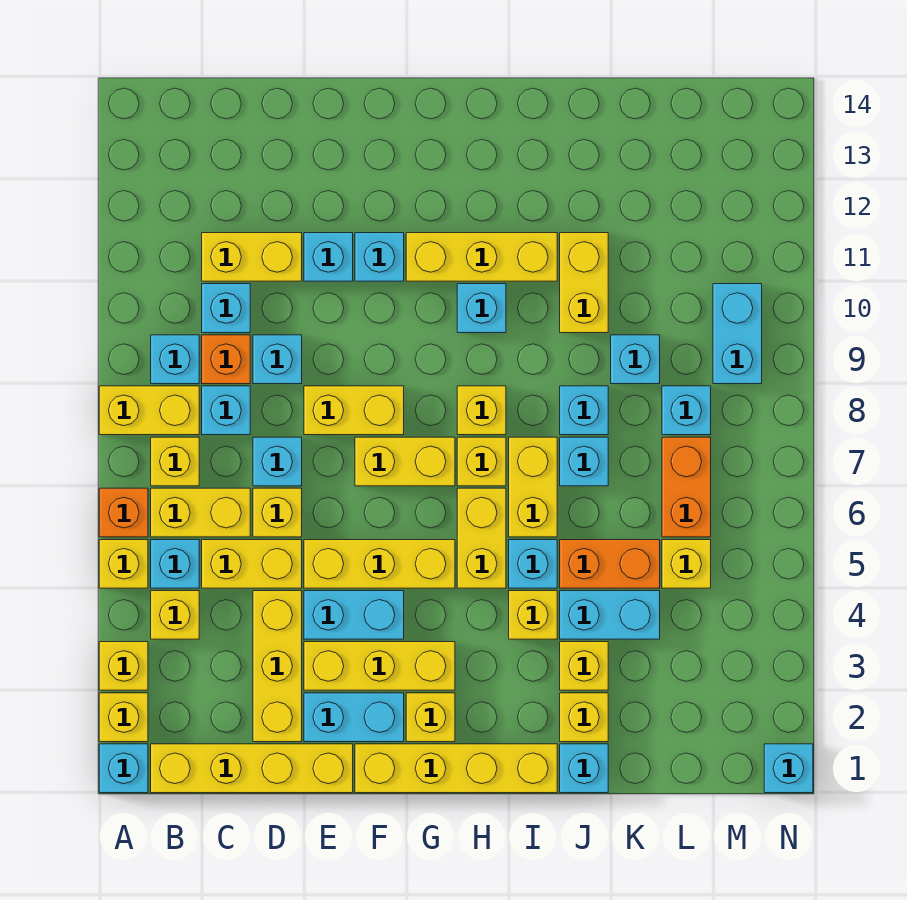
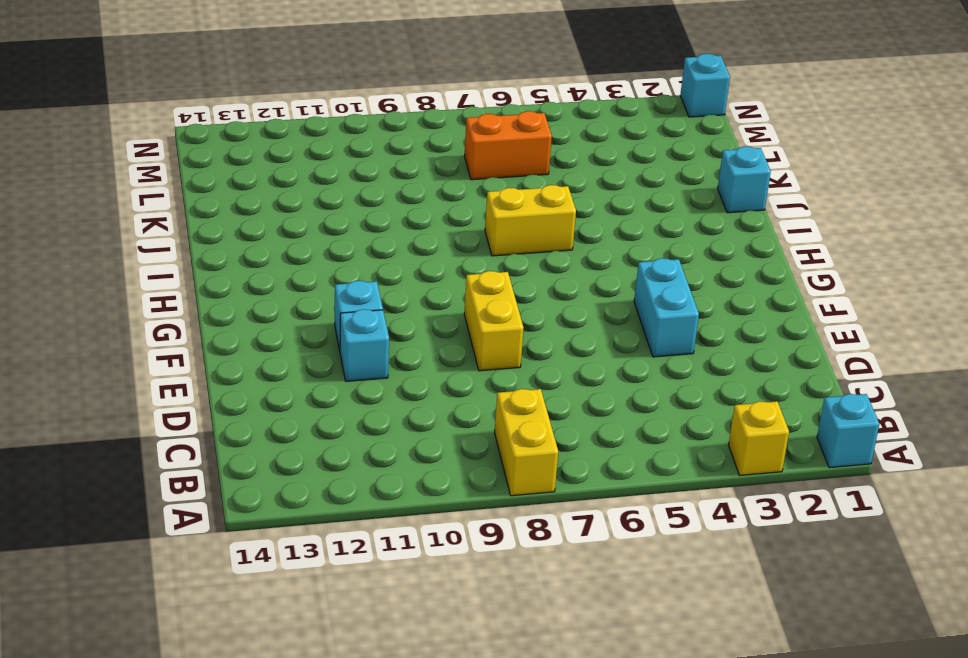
none -> yellow brick A2 level 1
none -> yellow brick A5 level 1
none -> orange brick A6 level 1
none -> yellow brick B1:E1 level 1

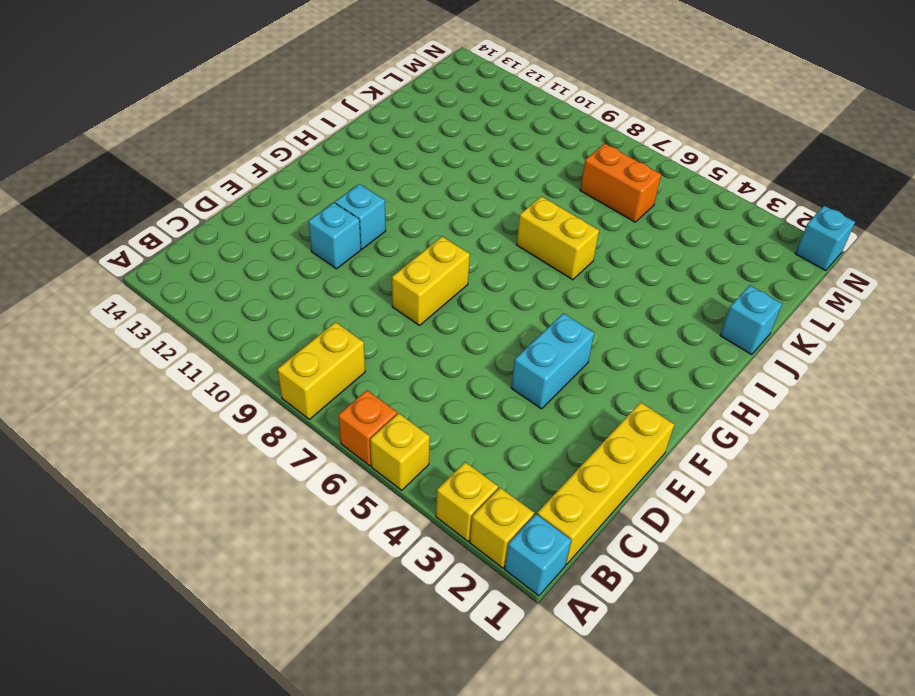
none -> yellow brick B4 level 1
none -> cyan brick B5 level 1
none -> yellow brick B6:C6 level 1
none -> yellow brick B7 level 1

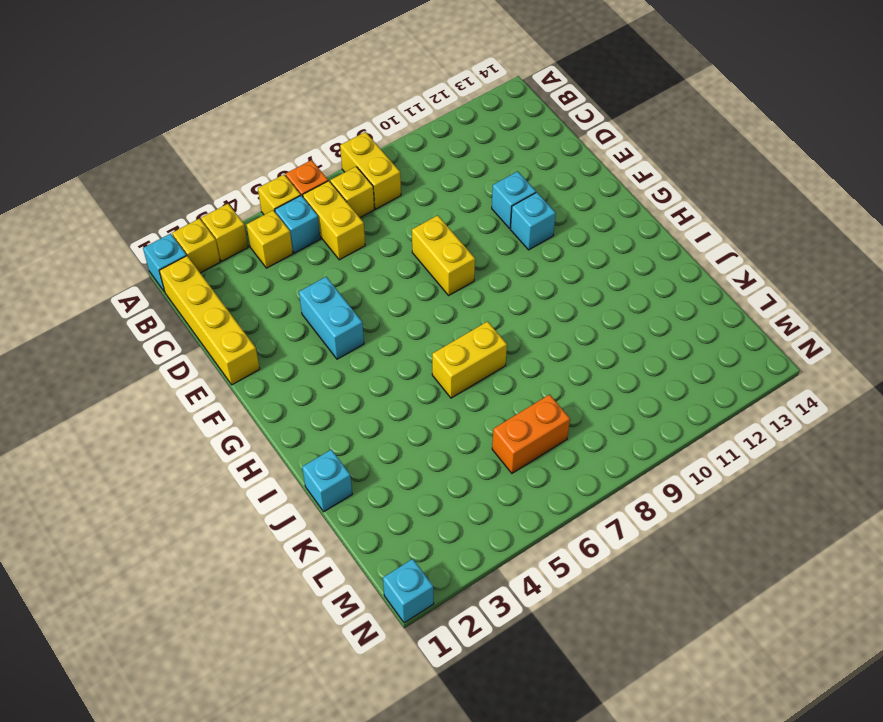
none -> cyan brick B9 level 1
none -> yellow brick C5:D5 level 1
none -> cyan brick C8 level 1
none -> orange brick C9 level 1

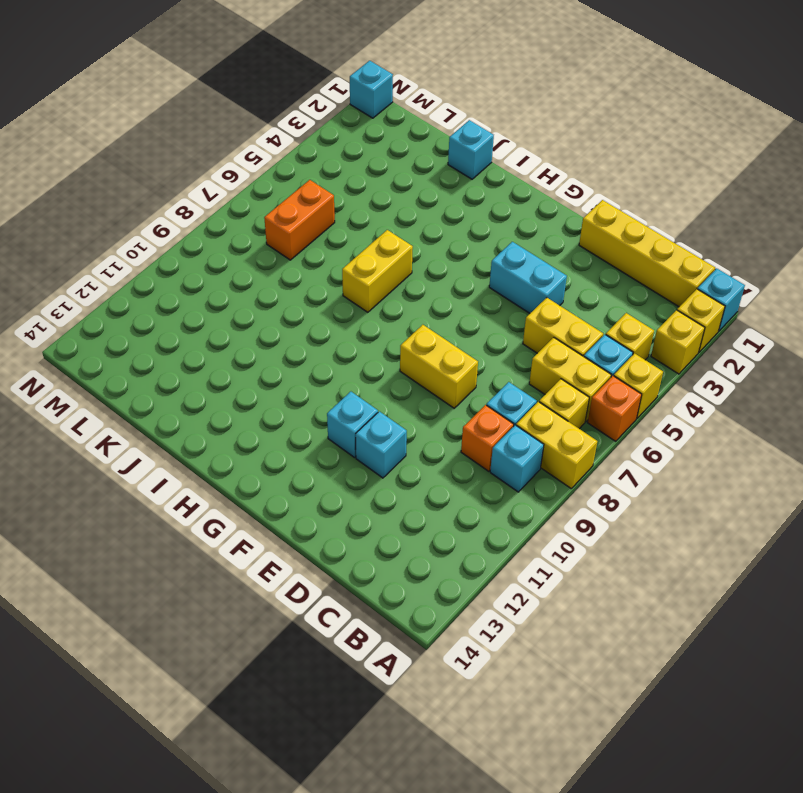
none -> cyan brick C10 level 1
none -> yellow brick C11:D11 level 1
none -> yellow brick D2:D4 level 1
none -> yellow brick D6 level 1

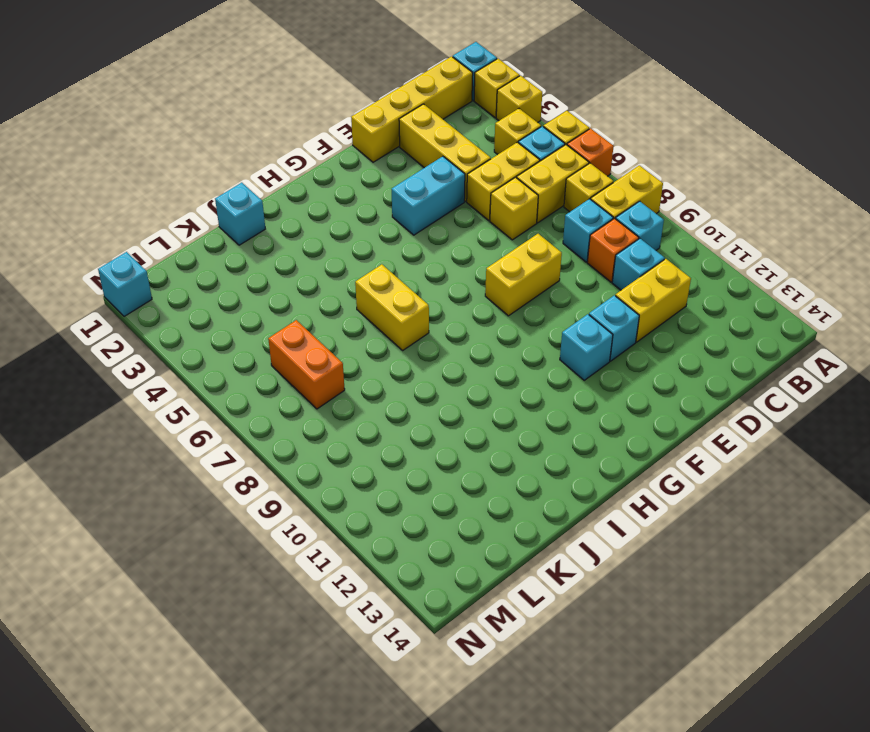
none -> cyan brick D7 level 1
none -> cyan brick D9 level 1
none -> cyan brick E2:F2 level 1
none -> yellow brick E3:G3 level 1

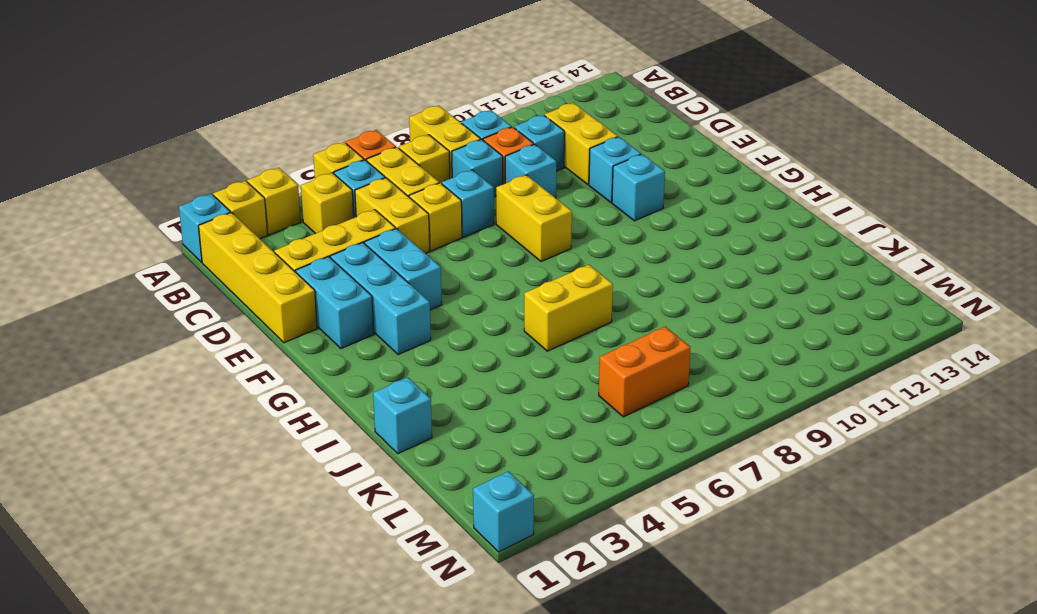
cyan brick E3:G3 level 1 -> yellow brick E3:G3 level 1
none -> yellow brick E5:G5 level 1
none -> yellow brick F1:I1 level 1
none -> yellow brick F7:G7 level 1
none -> yellow brick G2 level 1

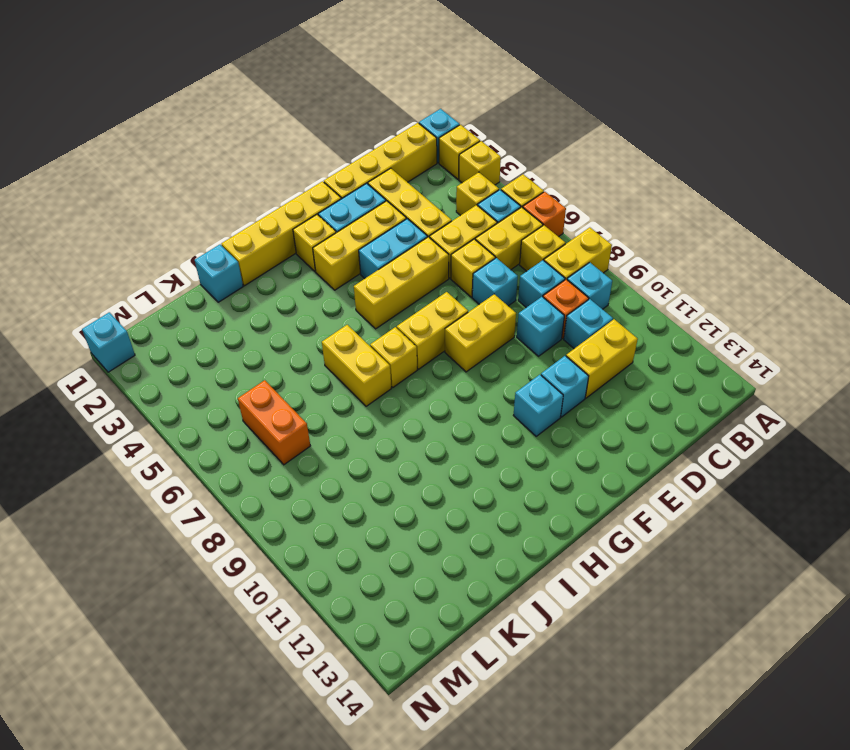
none -> yellow brick G11:I11 level 1
none -> yellow brick H5:H6 level 1
none -> yellow brick H8 level 1
none -> cyan brick H10 level 1

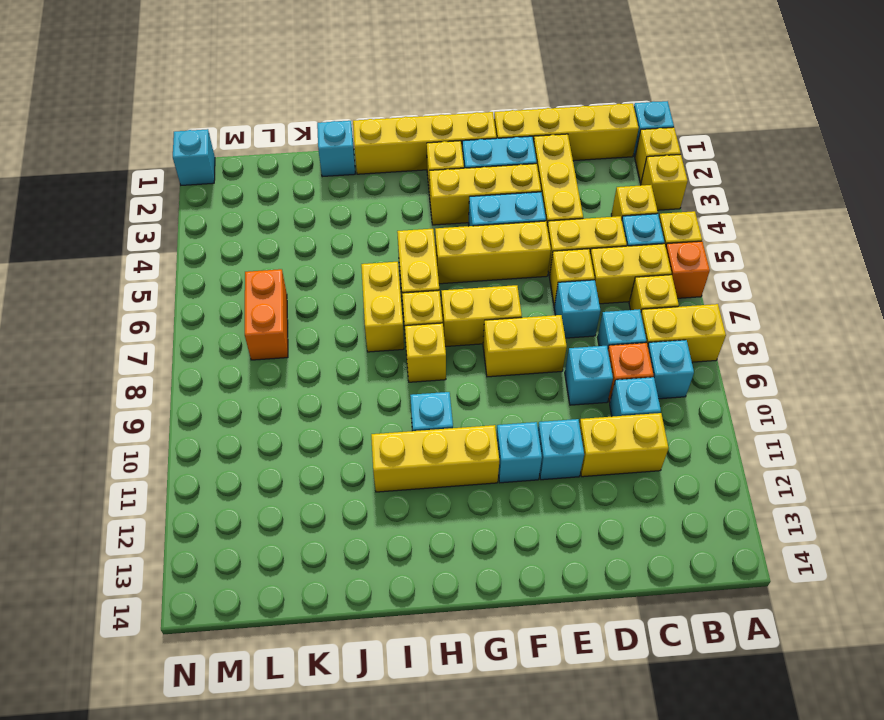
none -> yellow brick I4 level 1
none -> cyan brick I5 level 1
none -> yellow brick J2 level 1
none -> yellow brick J3 level 1

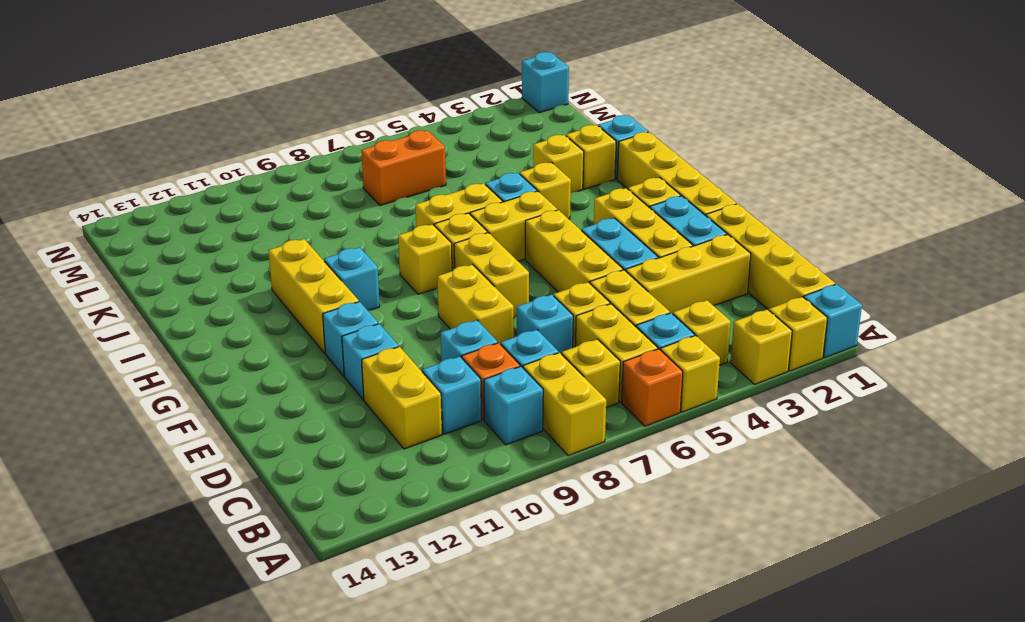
none -> cyan brick J4:K4 level 1
none -> orange brick J5:K5 level 1
none -> cyan brick J7 level 1
none -> cyan brick J8 level 1

